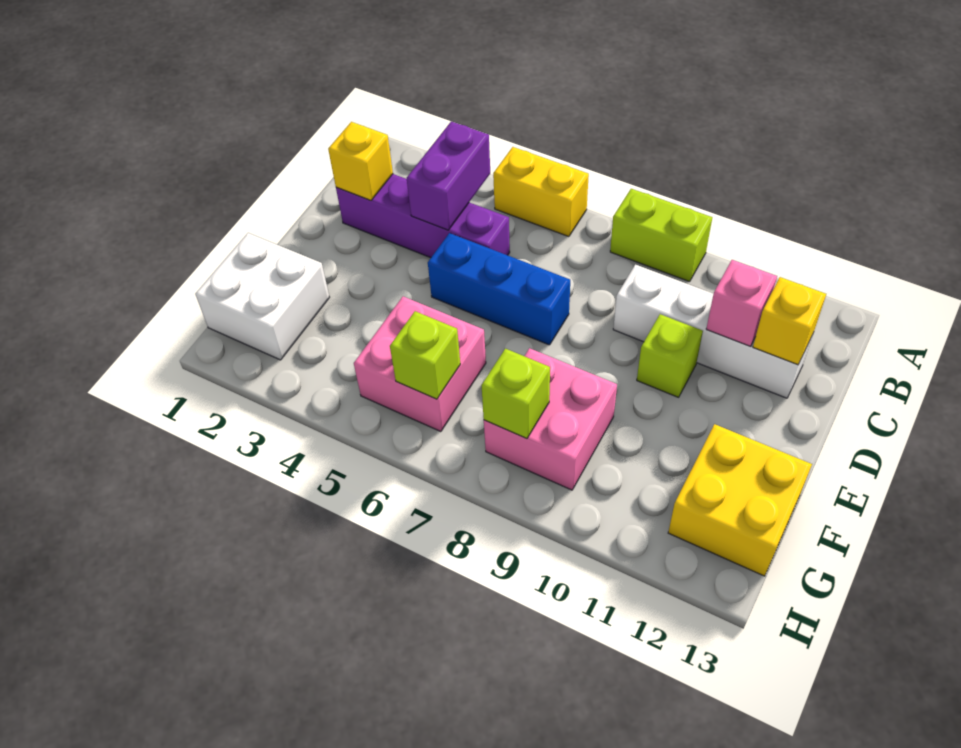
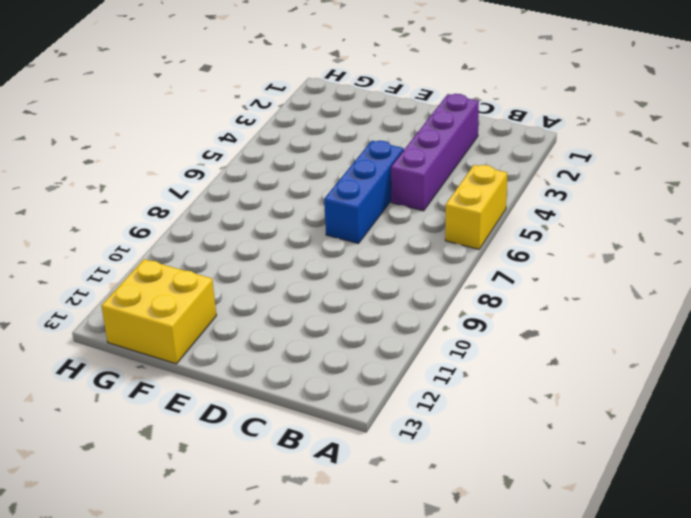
none -> lime brick A8:A9 level 1
none -> white brick C9:C12 level 1
none -> lime brick D10 level 1

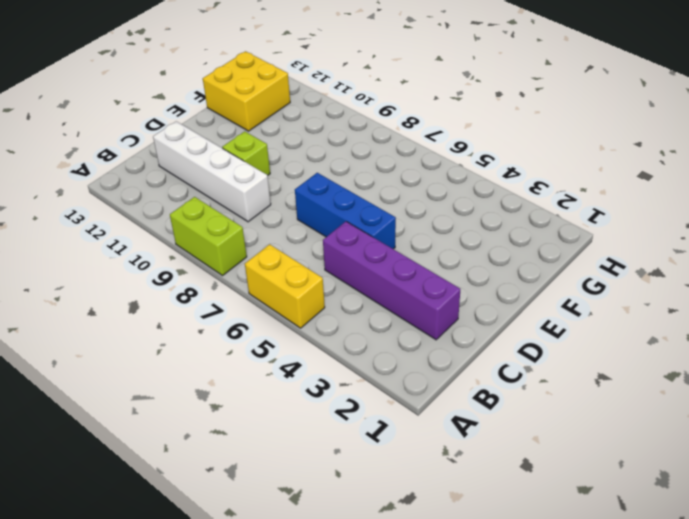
none -> white brick F1:G2 level 1
none -> pink brick F5:G6 level 1
none -> pink brick F8:G9 level 1

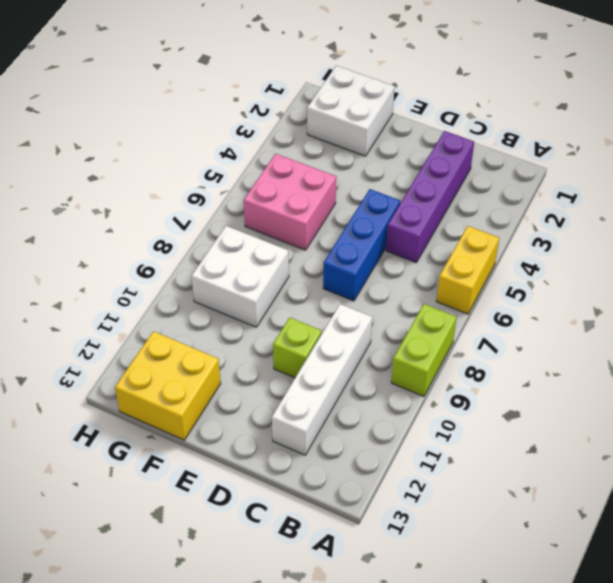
white brick F8:G9 level 1 -> pink brick F8:G9 level 1
none -> purple brick B4:C4 level 2
none -> yellow brick C2 level 2
none -> pink brick C11 level 2

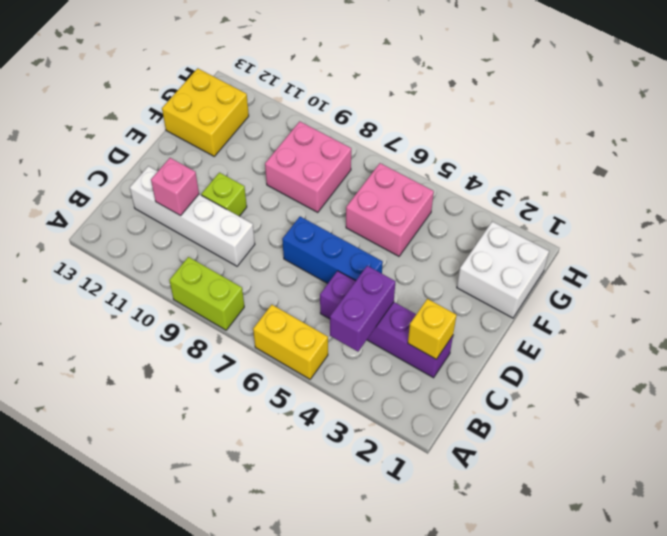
none -> yellow brick C12 level 2
none -> lime brick G6 level 2
none -> lime brick G8 level 2

